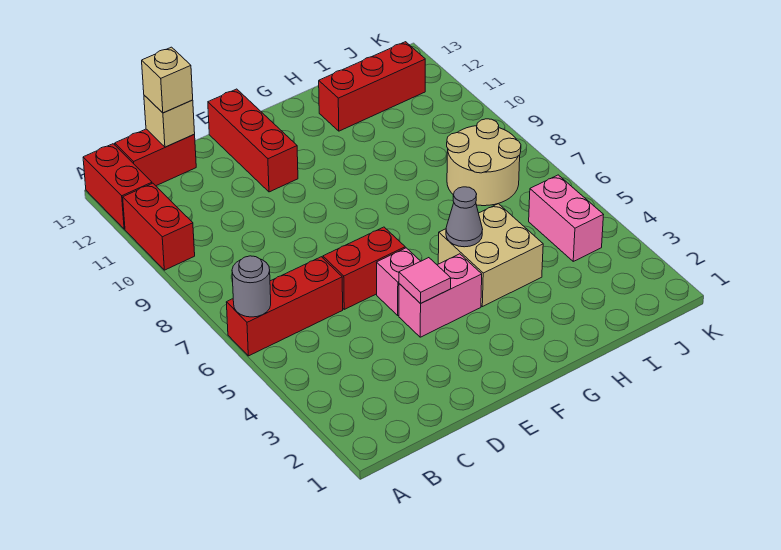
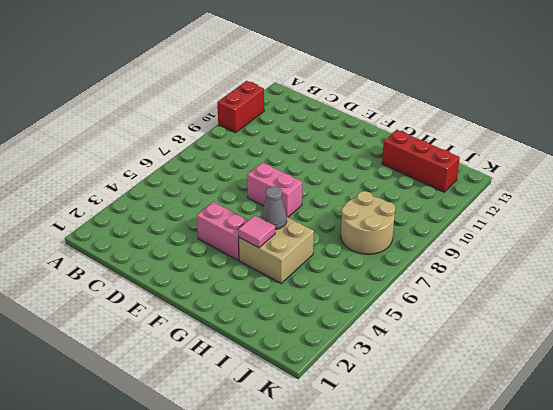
pink brick E7:F7 level 1 -> pink brick J4:J5 level 1
pink tile G4 level 2 -> pink tile E4 level 2
none -> red brick A6:C6 level 1
none -> red brick A12:A13 level 1
none -> red brick B13:C13 level 1

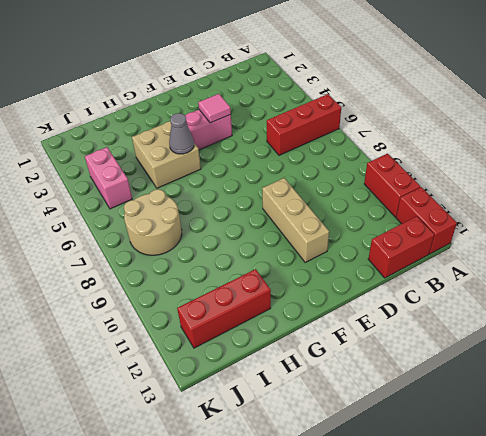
tan brick E9:E11 level 1 -> red brick E11:E13 level 1
none -> red brick D6:E6 level 1
none -> pink brick E5 level 1
none -> grey round brick A6 level 2

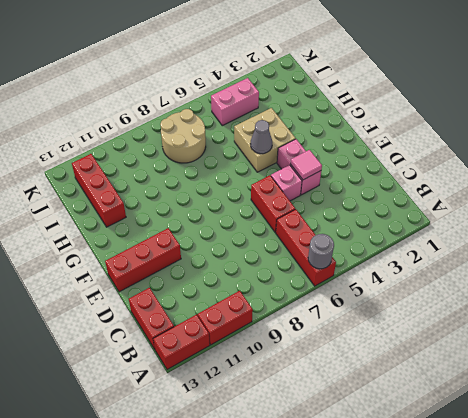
none -> tan brick C13 level 2
none -> tan brick C13 level 3

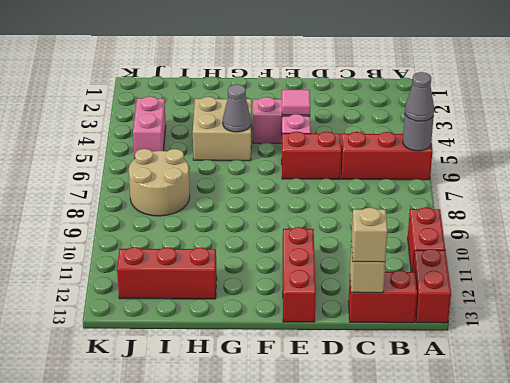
grey cone A6 level 3 -> none

